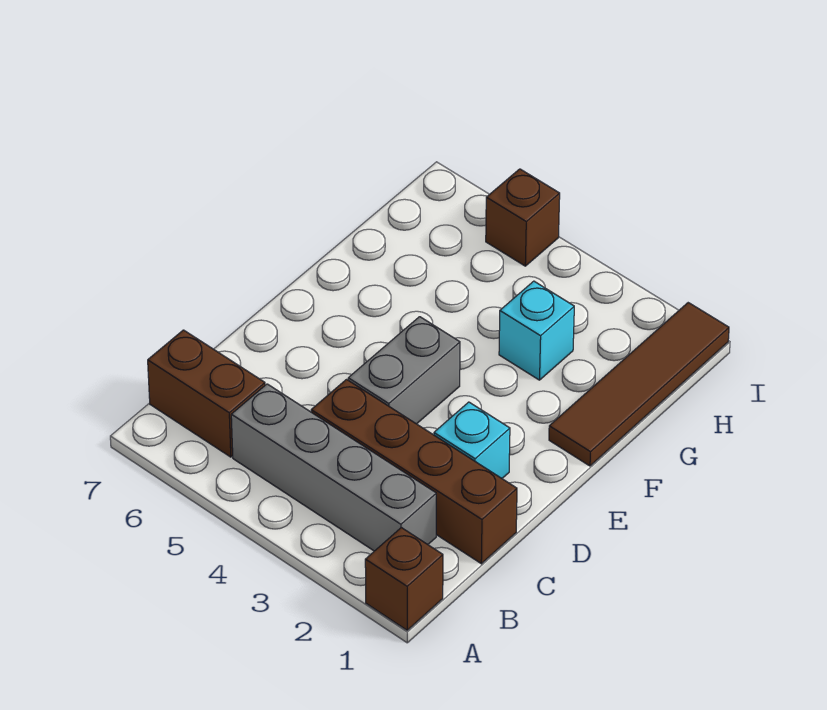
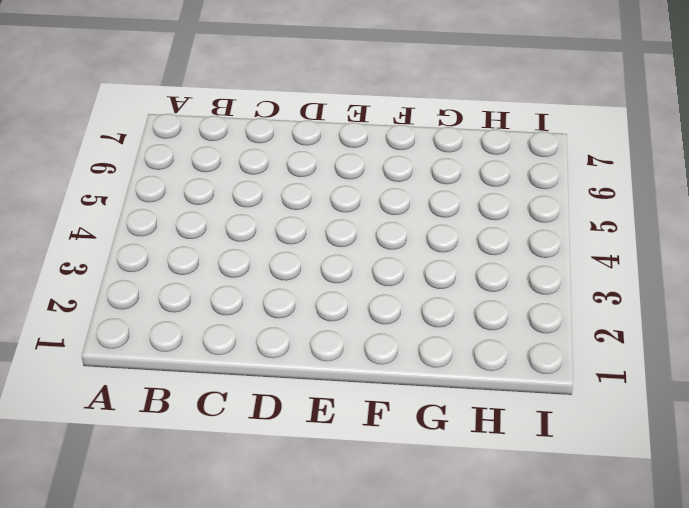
none -> brown brick A1 level 1
none -> grey brick B2:B5 level 1

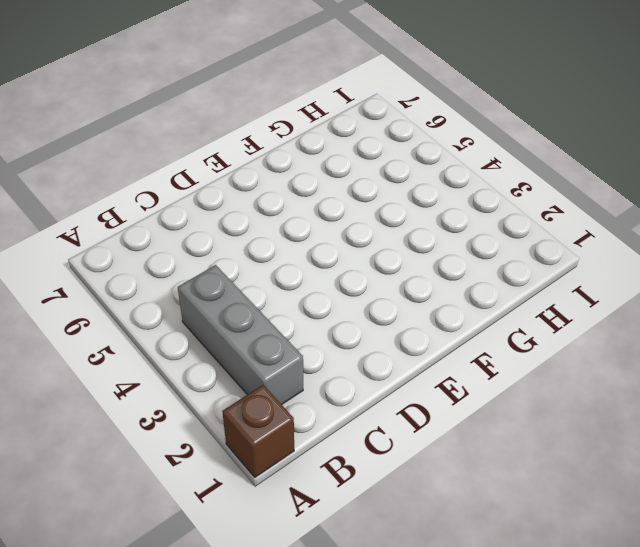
grey brick B2:B4 level 1 -> grey brick B2:B5 level 1
none -> brown brick B6:B7 level 1
none -> brown brick C1:C4 level 1

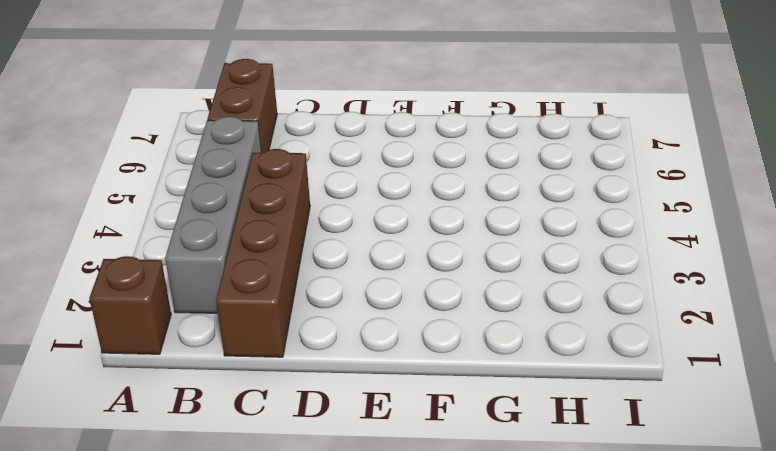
none -> cyan brick D2 level 1
none -> grey brick D4:E4 level 1

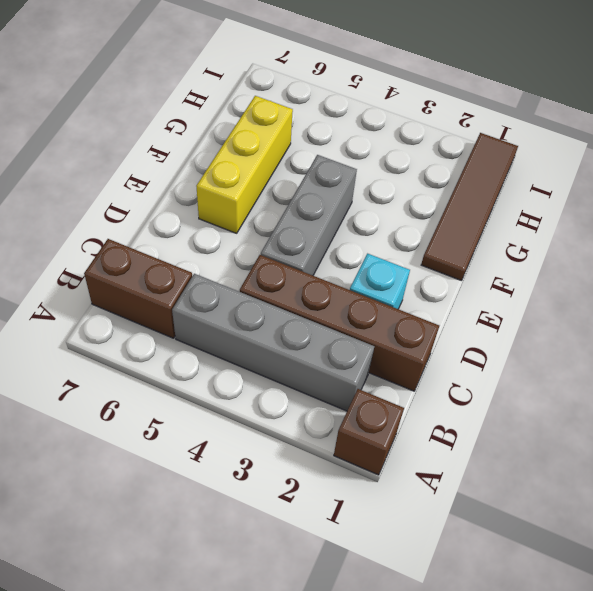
grey brick D4:F4 level 1 -> grey brick D4:E4 level 1
yellow brick E6:G6 level 1 -> none
none -> cyan brick G3 level 1
none -> brown brick I5 level 1

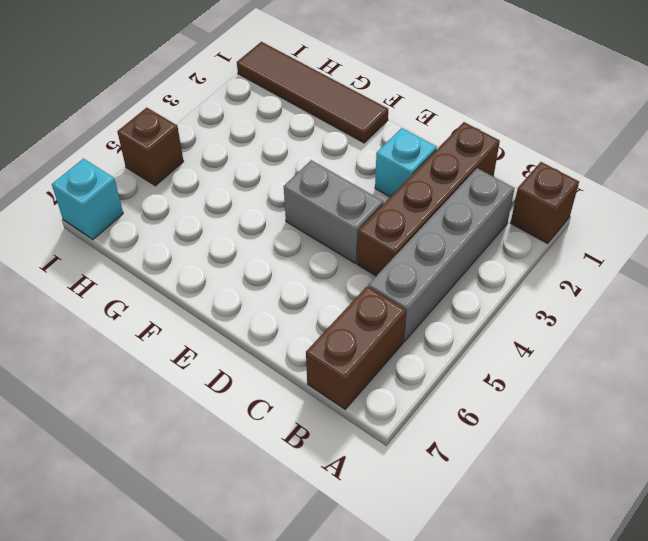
cyan brick I7 level 1 -> cyan brick G3 level 1

